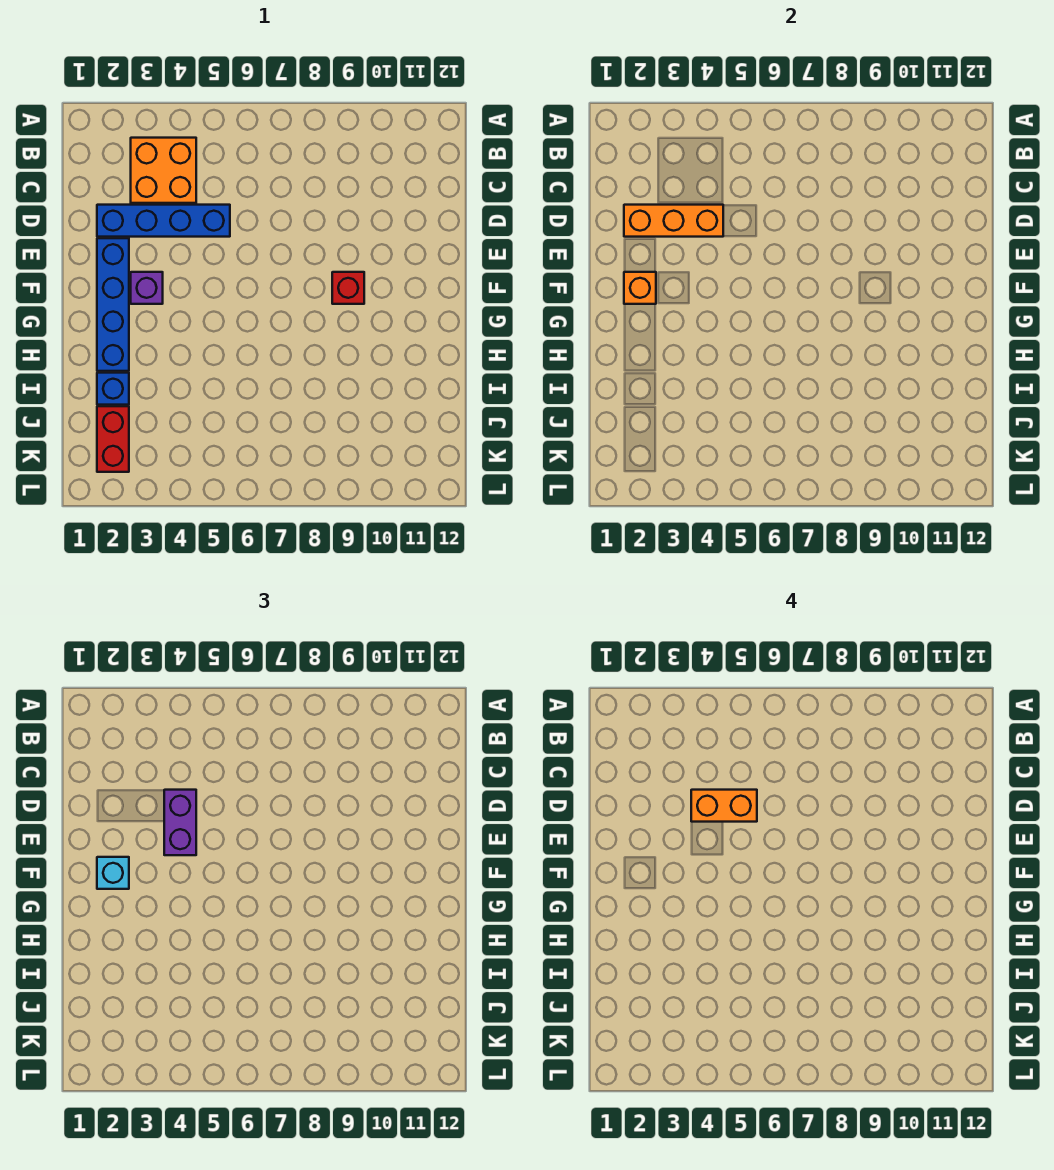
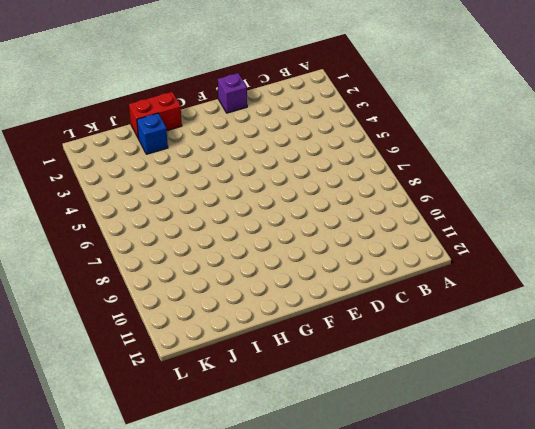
purple brick E1 level 1 -> purple brick F3 level 1
red brick H1:I1 level 1 -> red brick J2:K2 level 1
none -> orange brick B3:C4 level 1
none -> blue brick D2:D5 level 1
none -> blue brick E2:H2 level 1

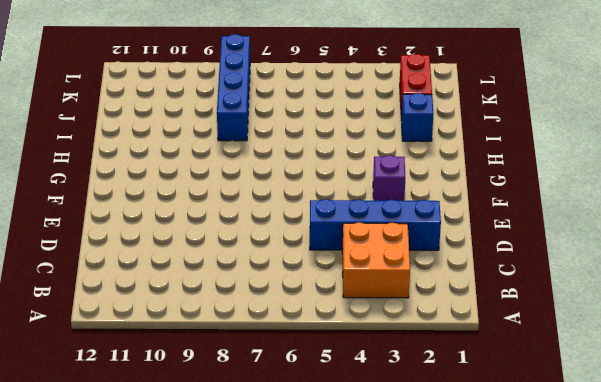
blue brick I8:L8 level 1 -> blue brick E2:H2 level 1
none -> red brick F9 level 1
none -> orange brick D2:D4 level 2
none -> orange brick F2 level 2

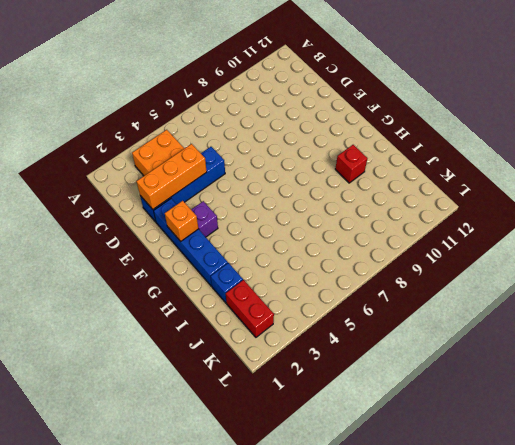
red brick H10 level 1 -> red brick F9 level 1
none -> purple brick D4:E4 level 3
none -> cyan brick F2 level 3
none -> orange brick D4:D5 level 4

